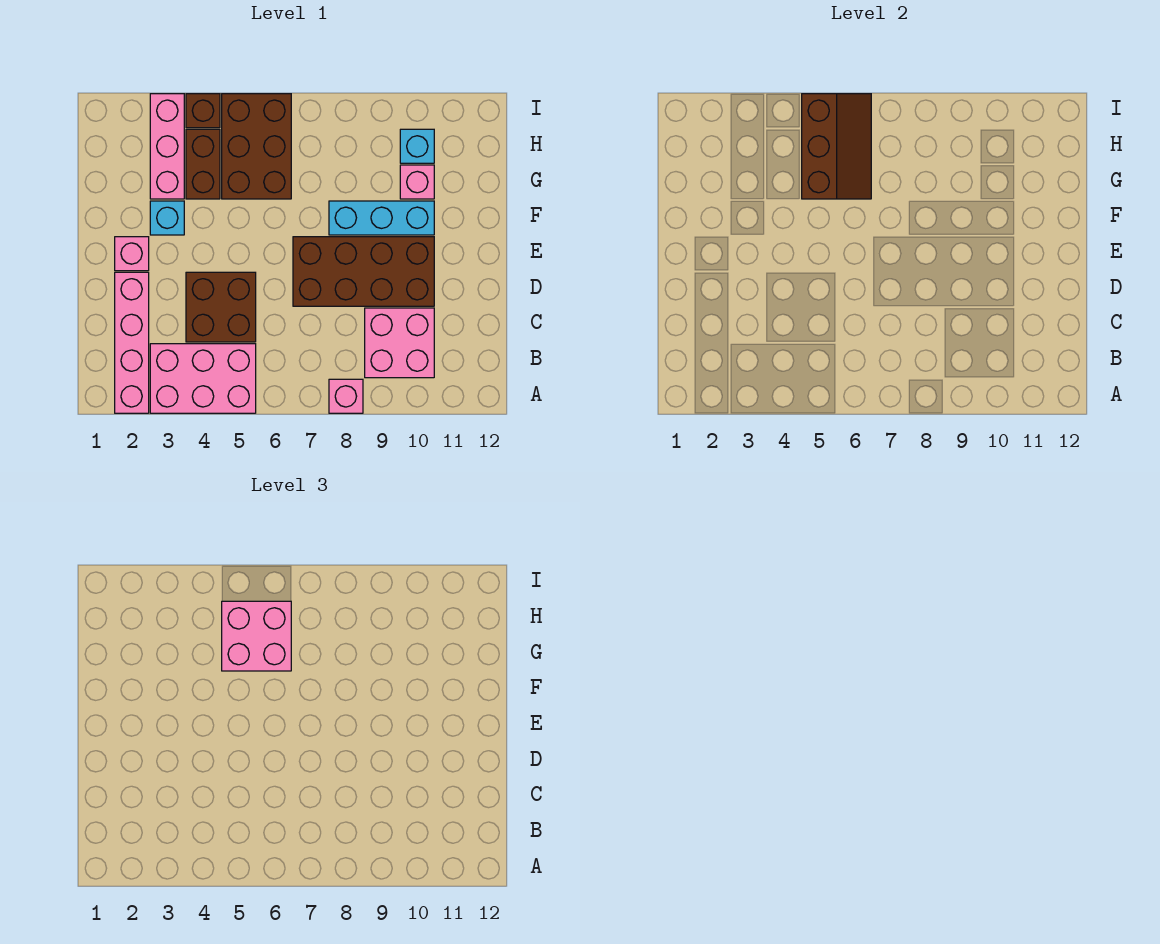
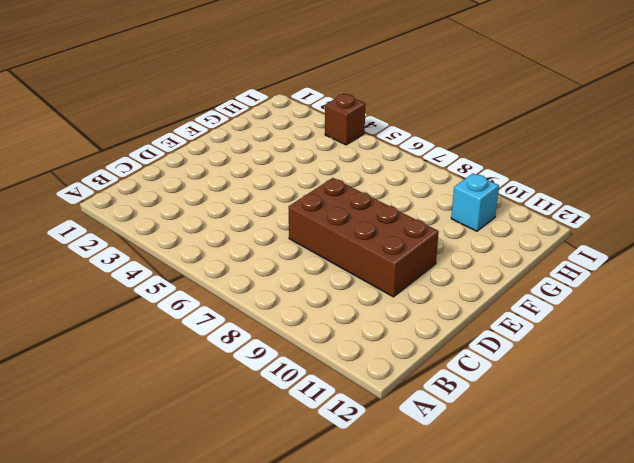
none -> pink brick A2:D2 level 1
none -> pink brick A3:B5 level 1
none -> pink brick A8 level 1

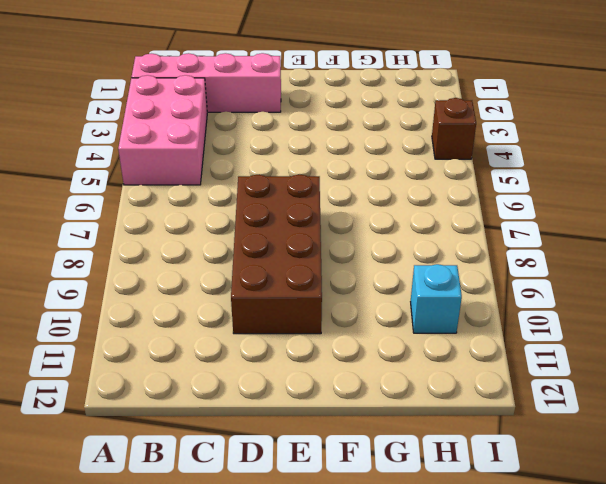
none -> pink brick A8 level 1
none -> pink brick B9:C10 level 1
none -> brown brick C4:D5 level 1

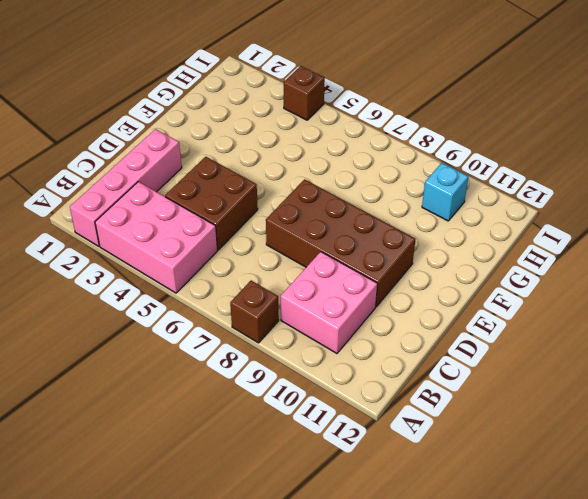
brown brick A8 level 1 -> pink brick A8 level 1
none -> pink brick E2 level 1
none -> cyan brick F3 level 1
none -> cyan brick F8:F10 level 1

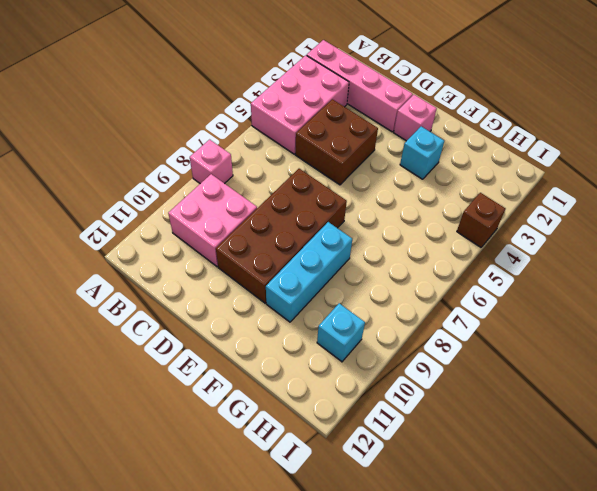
none -> pink brick G3:I3 level 1
none -> brown brick G4:H4 level 1
none -> brown brick G5:I6 level 1

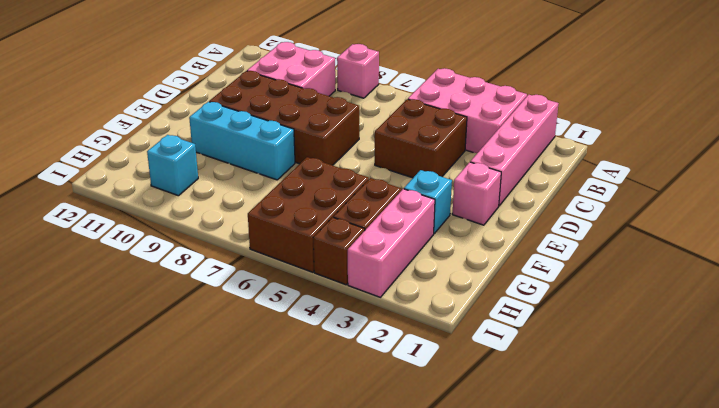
none -> pink brick G10 level 1
none -> brown slope G5:I6 level 2 top 5
none -> pink brick G5:H6 level 3

